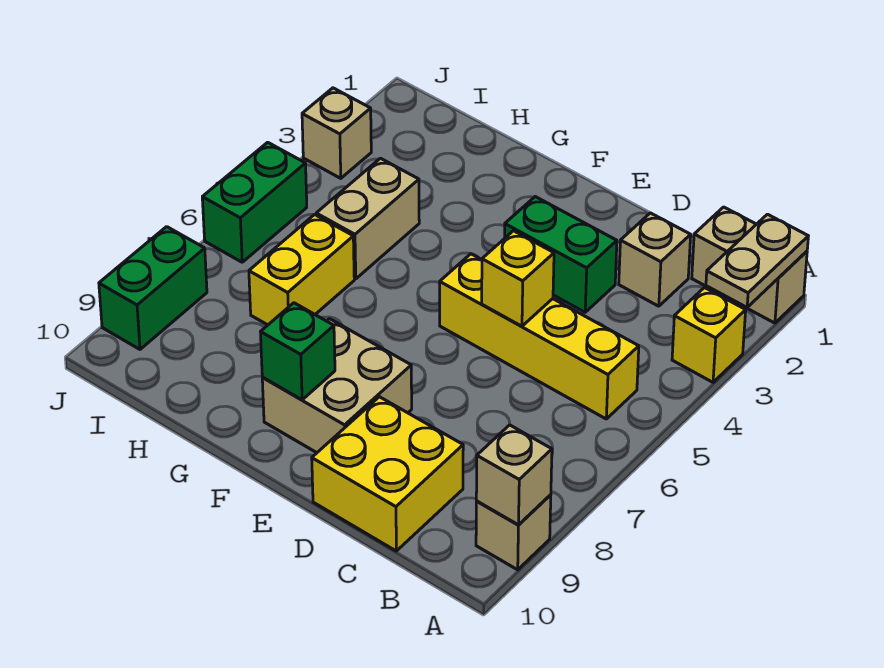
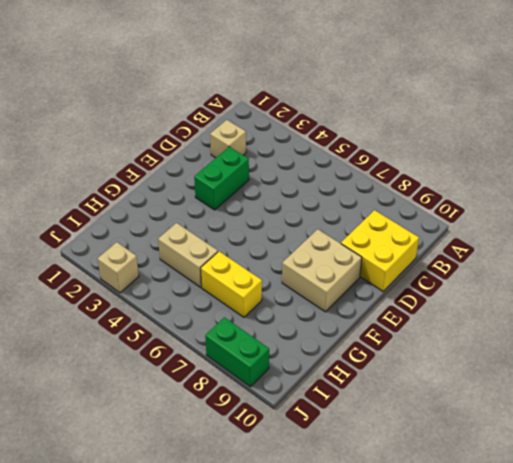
none -> tan brick A1:B1 level 1
none -> yellow brick A3 level 1
none -> tan brick A9 level 1

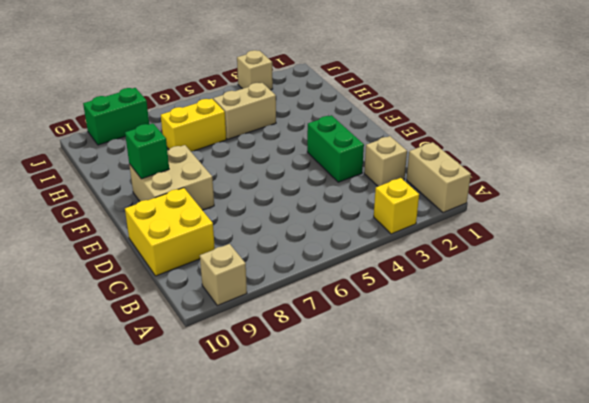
none -> yellow brick B5:E5 level 1
none -> green brick J5:J6 level 1
none -> tan plate A1:A2 level 2

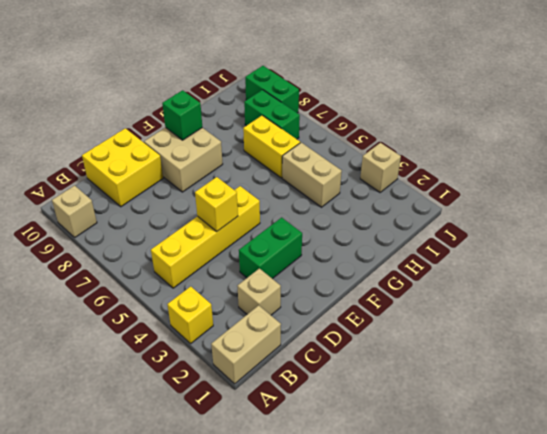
green brick I7:I8 level 1 -> green brick J5:J6 level 1
none -> tan plate A1:A2 level 2
none -> tan brick A9 level 2

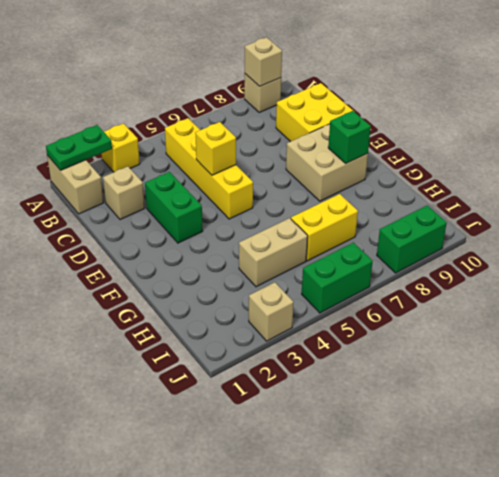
green plate A1:A2 level 2 -> tan plate A1:A2 level 2

